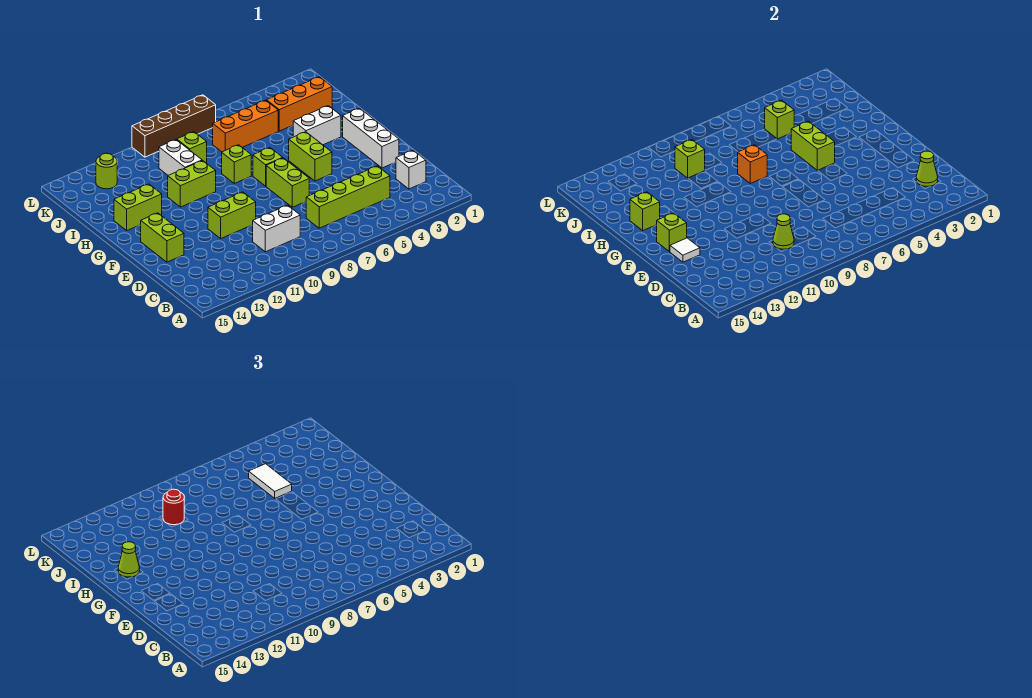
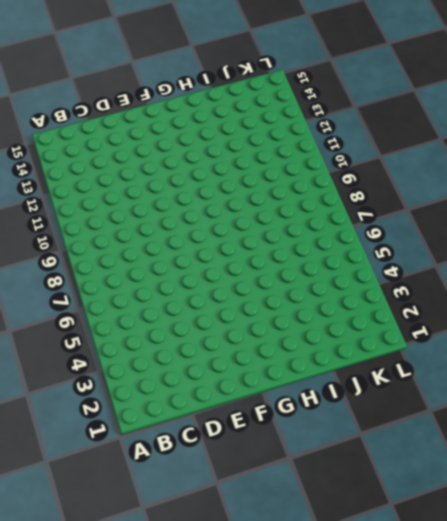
none -> white brick C2 level 1
none -> lime brick C4:C7 level 1
none -> white brick C9:C10 level 1
none -> white brick E2:G2 level 1

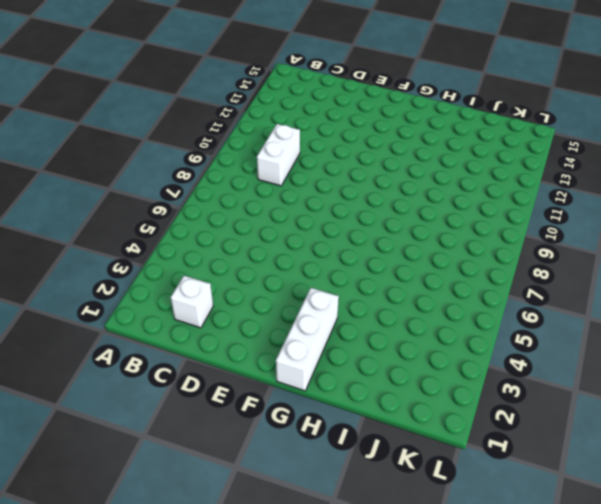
white brick G1:G3 level 1 -> white brick E2:G2 level 1
none -> lime brick C4:C7 level 1
none -> lime brick E7:F7 level 1
none -> lime brick E10:E11 level 1
none -> lime brick E14:F14 level 1

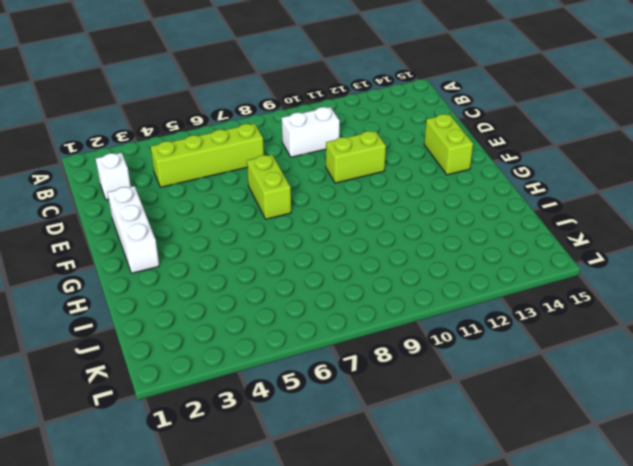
none -> lime brick F5:G5 level 1
none -> lime brick G7 level 1
none -> white brick H3:H4 level 1
none -> lime brick H8 level 1

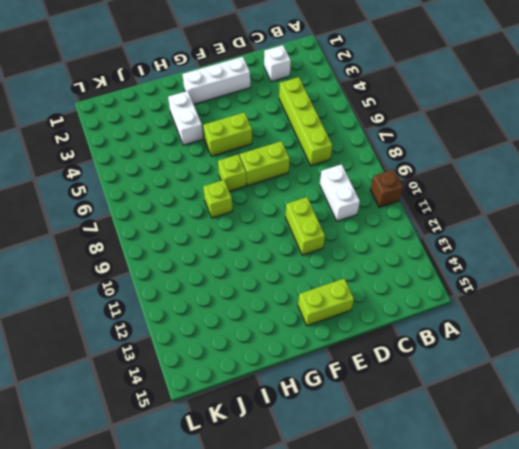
brown brick A10 level 1 -> none
none -> lime brick H10:H11 level 1
none -> lime brick H13:H14 level 1
none -> white brick I10:J10 level 1
none -> orange brick J2:J4 level 1

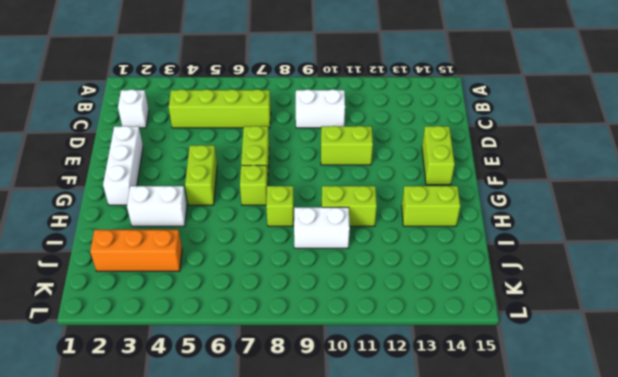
white brick I9:I10 level 1 -> white brick I10:J10 level 1
none -> orange brick J5:J7 level 1
none -> lime brick J9 level 1
none -> lime round brick K13 level 1
none -> brown brick L7:L10 level 1

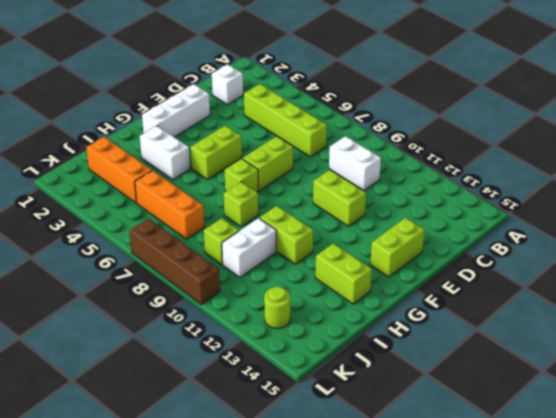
none -> lime cone C2 level 2
none -> lime cone C10 level 2
none -> white tile E14 level 2
none -> lime brick F14 level 2

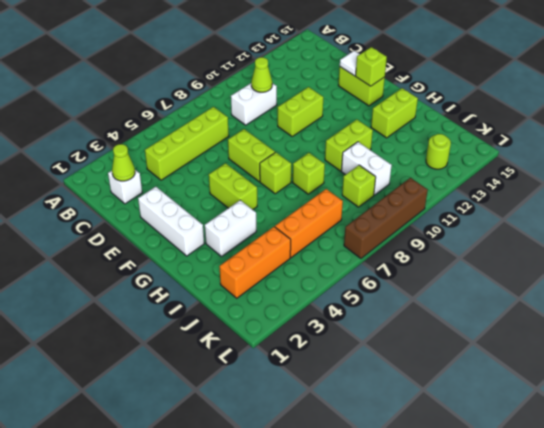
none -> lime brick G5:H5 level 2
none -> orange brick H8 level 2
none -> lime brick H14 level 2
none -> lime brick J5 level 2

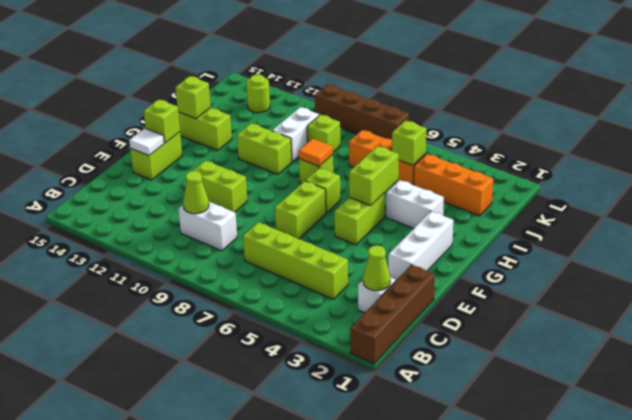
brown brick A1:D1 level 1 -> none
orange tile H8 level 2 -> orange brick H8 level 2
none -> lime brick J10 level 2
none -> lime cone H14 level 3
none -> white tile I5:J5 level 3
none -> red round brick J10 level 3

